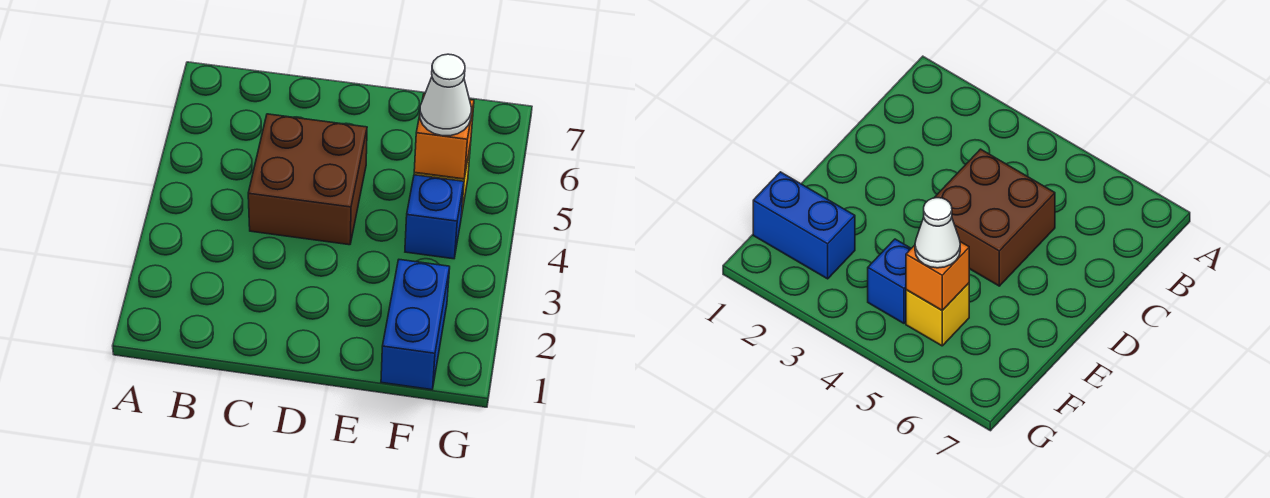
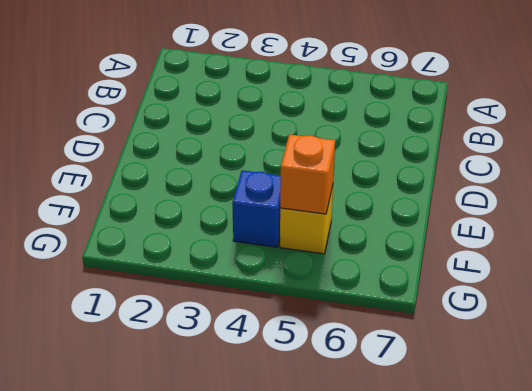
none -> brown brick C4:D5 level 1
none -> blue brick F1:F2 level 1

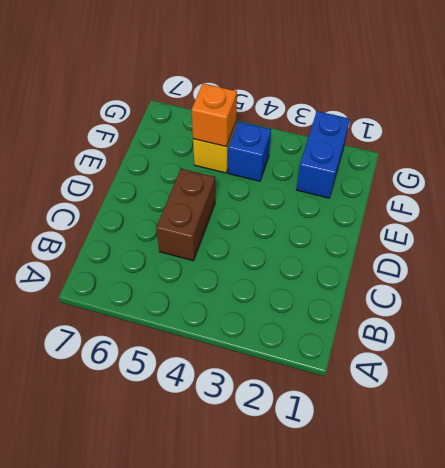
brown brick C5:D5 level 1 -> brown brick C4:D5 level 1
blue brick F2:G2 level 1 -> blue brick F1:F2 level 1
none -> white cone F5 level 3

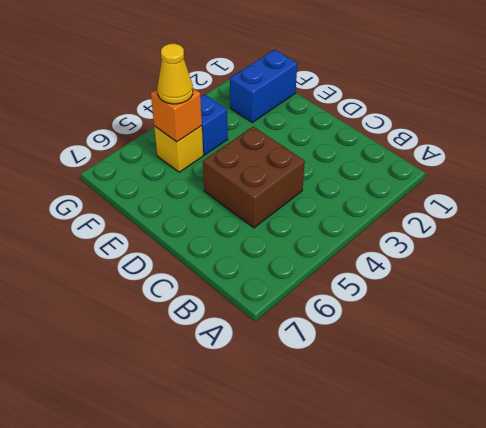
yellow cone F5 level 3 -> white cone F5 level 3

